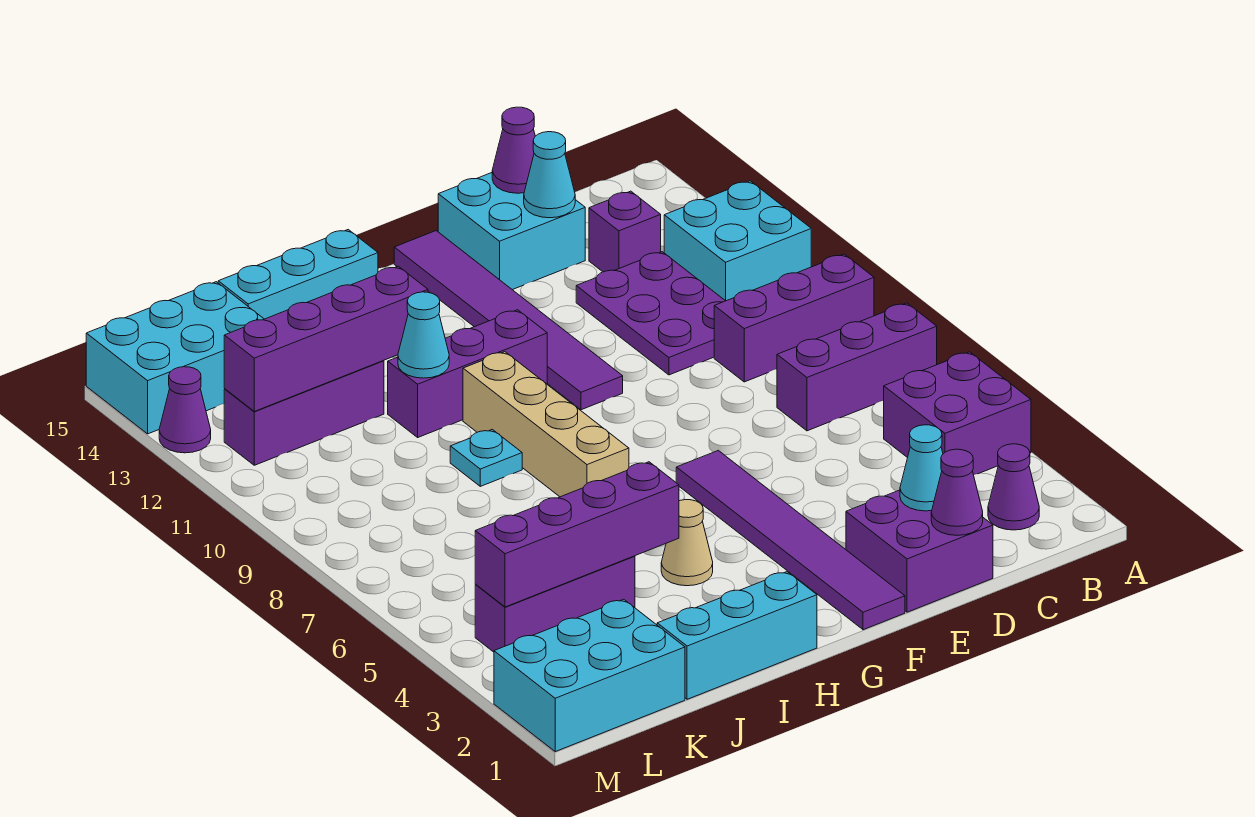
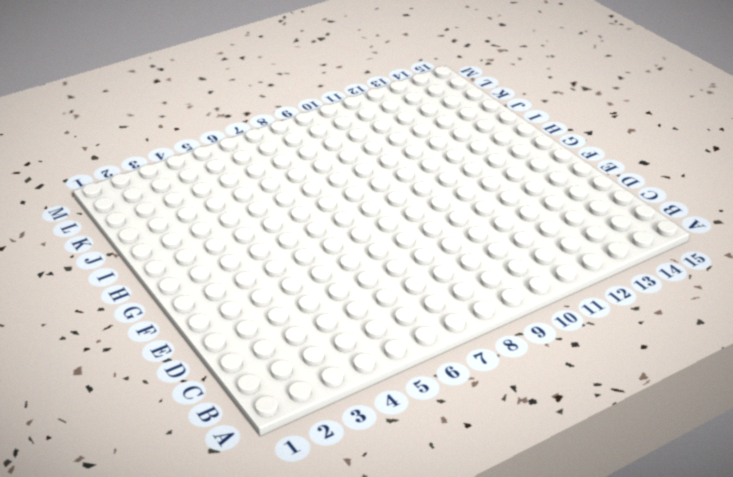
none -> purple brick A4:B5 level 1
none -> purple brick A7:C7 level 1
none -> purple brick A9:C9 level 1

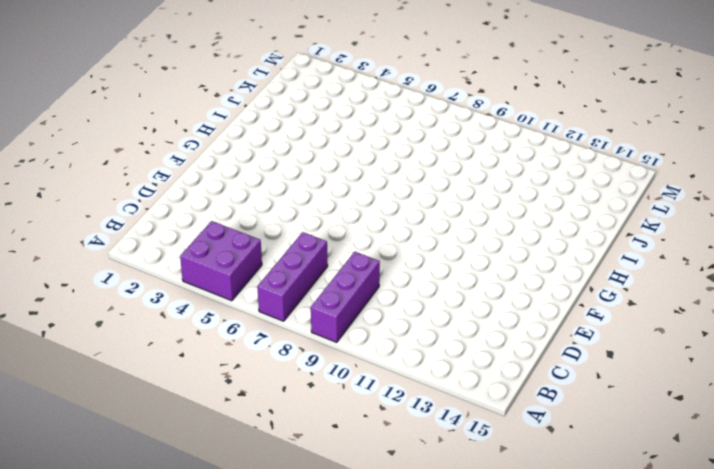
none -> cyan brick A11:B12 level 1
none -> purple cone B2 level 1
none -> purple plate C10:D12 level 1

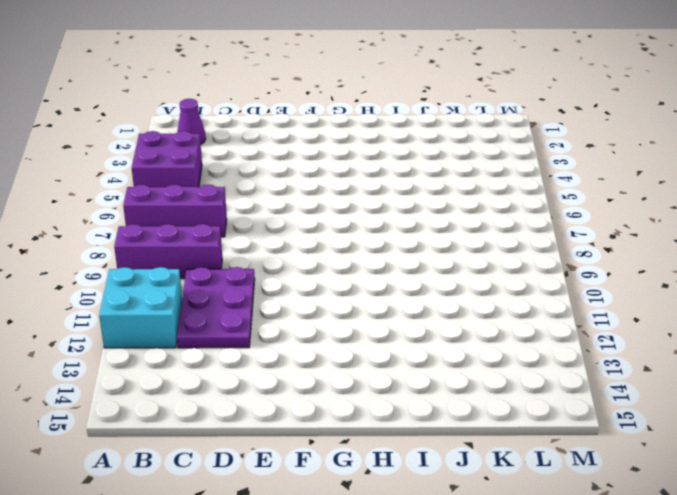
none -> purple brick C13 level 1
none -> purple brick D1:E2 level 1
none -> cyan brick D14:E15 level 1

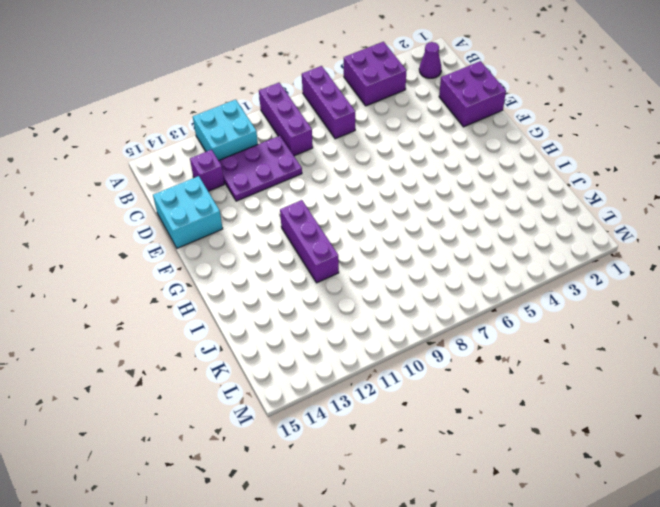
none -> purple tile F1:F6 level 1
none -> purple tile F10:F15 level 1
none -> cyan brick H1:J1 level 1

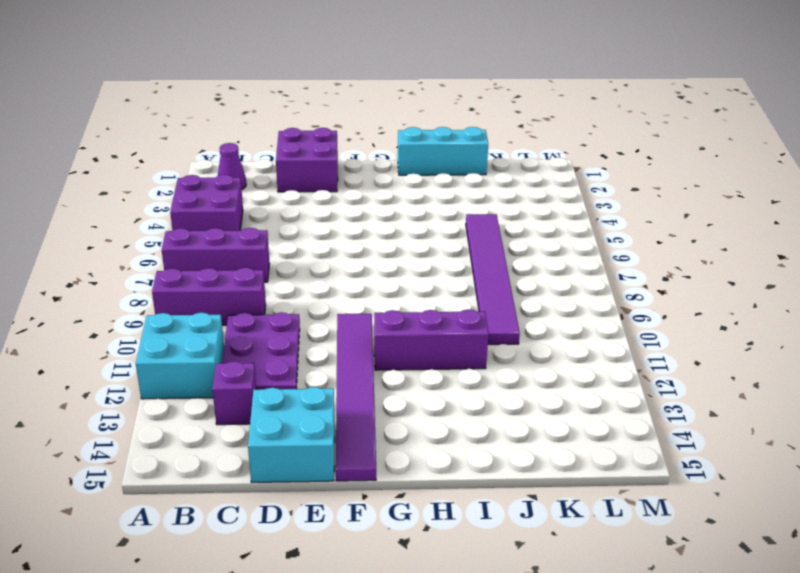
purple tile J5:J10 level 1 -> purple tile F1:F6 level 1
none -> tan cone H4 level 1
none -> tan brick H7:H10 level 1
none -> cyan brick H15:J15 level 1

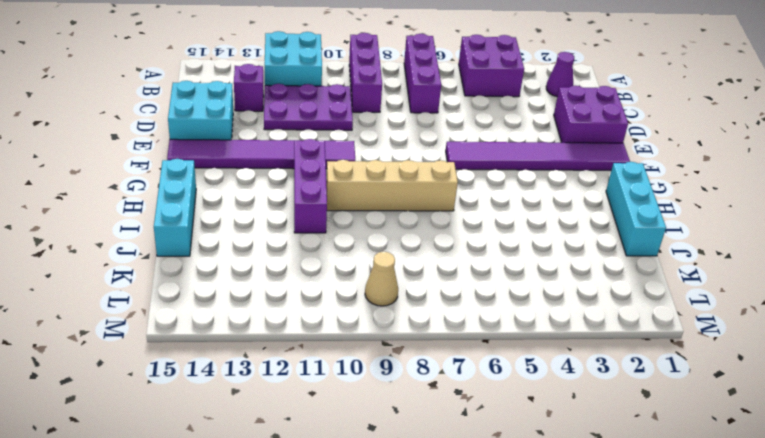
tan cone L9 level 1 -> tan cone H4 level 1
none -> cyan plate I9 level 1
none -> purple brick J4:L4 level 1
none -> purple brick J12:L12 level 1

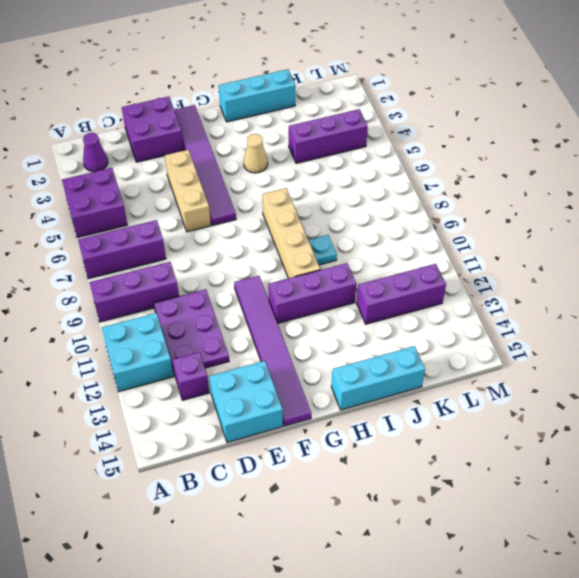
tan brick E4:E6 level 1 -> none
none -> cyan brick K1:M2 level 1
none -> cyan brick K14:M15 level 1
none -> purple cone M13 level 1

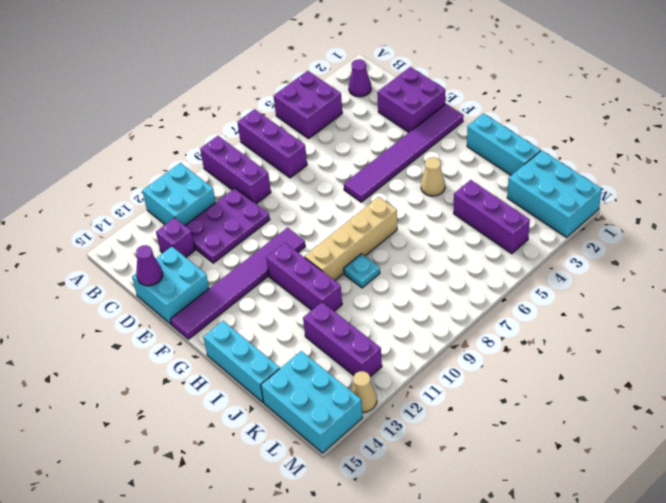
tan cone M13 level 1 -> purple cone M13 level 1
none -> purple cone D1 level 2
none -> cyan cone D2 level 2
none -> cyan cone D14 level 2

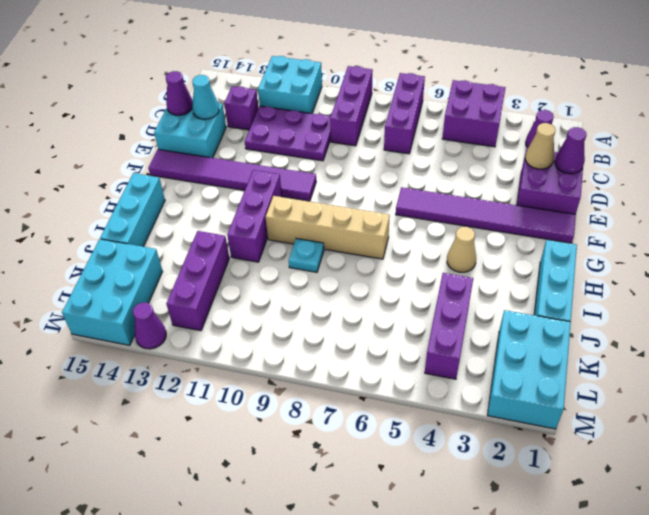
tan cone D2 level 2 -> cyan cone D2 level 2
none -> purple brick I4:L4 level 2
none -> cyan cone I11 level 2
none -> purple brick I12:L12 level 2

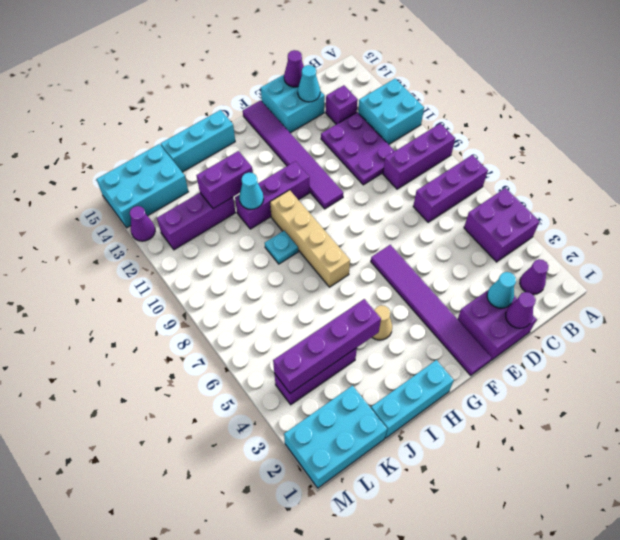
purple brick I12:J12 level 2 -> purple brick I12:L12 level 2

